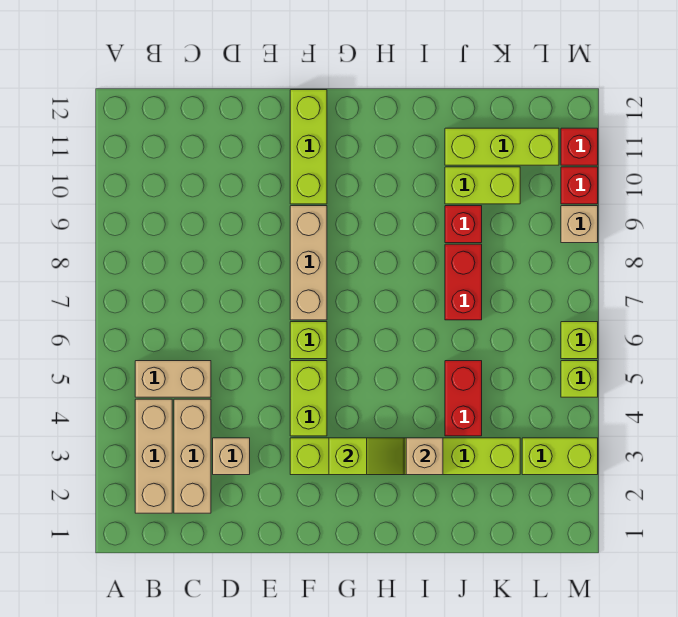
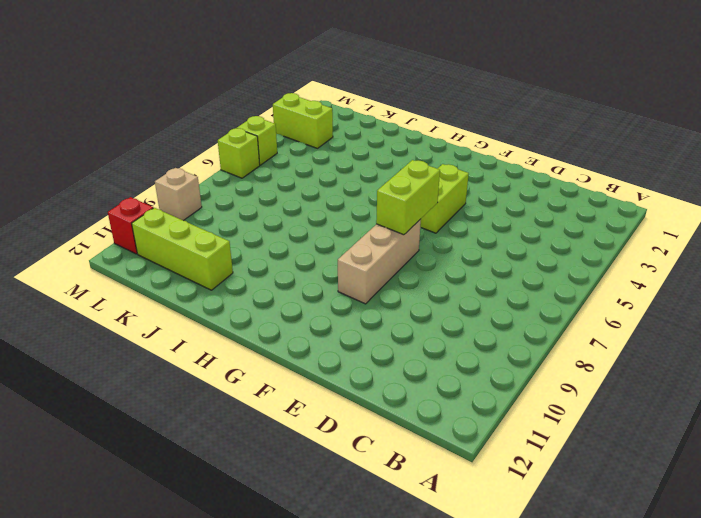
lime brick F6:F7 level 2 -> lime brick J10:K10 level 1
none -> tan brick B2:B4 level 1
none -> tan brick B5:C5 level 1
none -> tan brick C2:C4 level 1

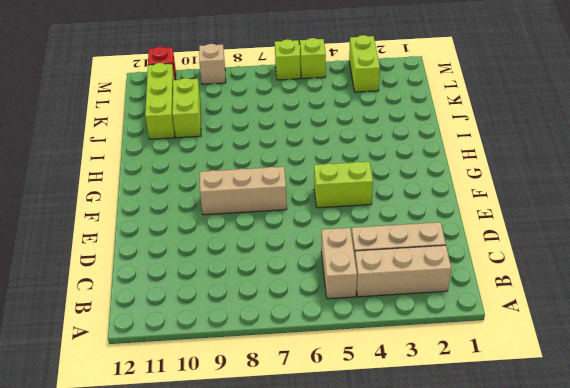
none -> tan brick D3 level 1
none -> lime brick F3:K3 level 1
none -> lime brick F6 level 1

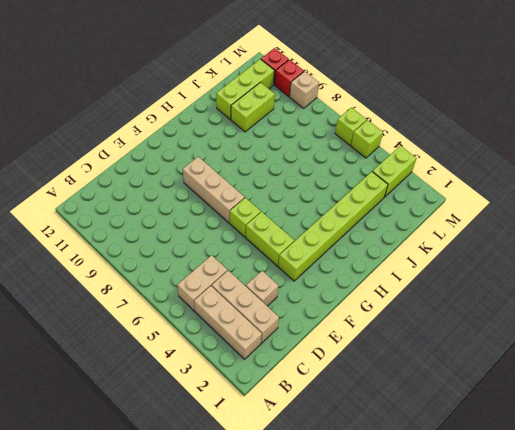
none -> lime brick F10:F12 level 1
none -> red brick J4:J5 level 1
none -> red brick J7:J8 level 1

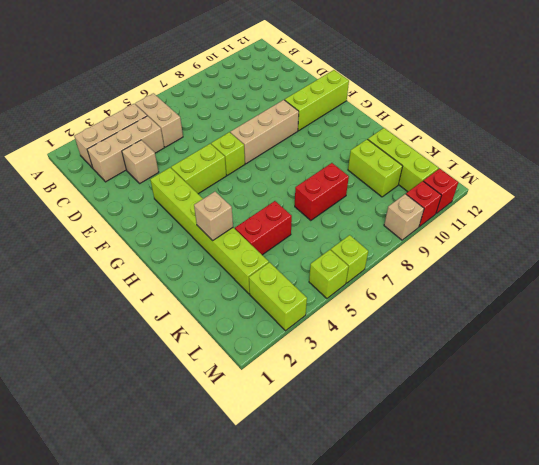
none -> red brick J9 level 1
none -> lime slope G3:H3 level 2 top G

